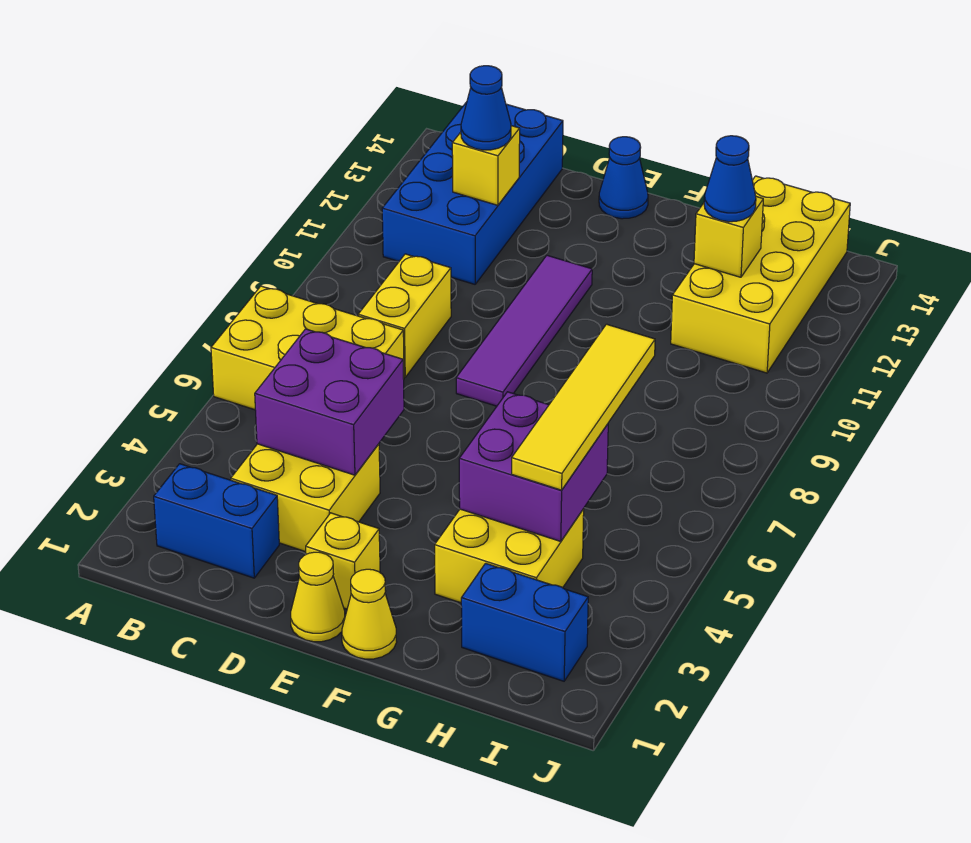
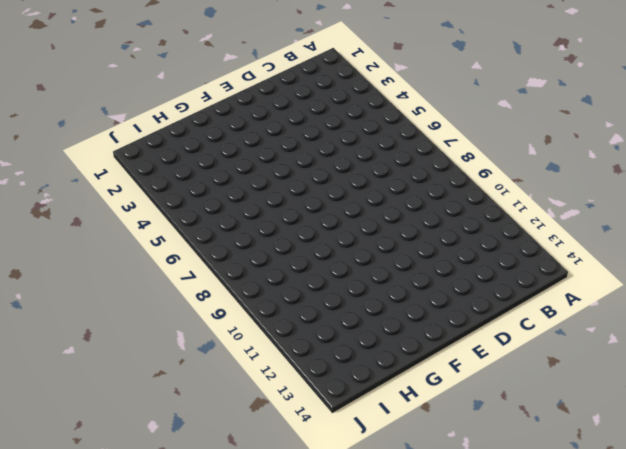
none -> yellow brick A6:C7 level 1
none -> blue brick B2:C2 level 1
none -> blue brick B11:C14 level 1

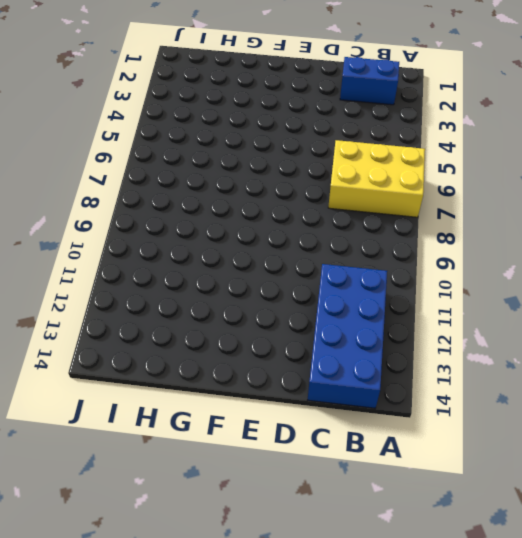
none -> yellow brick C3:D4 level 1
none -> yellow brick C8:C9 level 1
none -> yellow cone E1 level 1

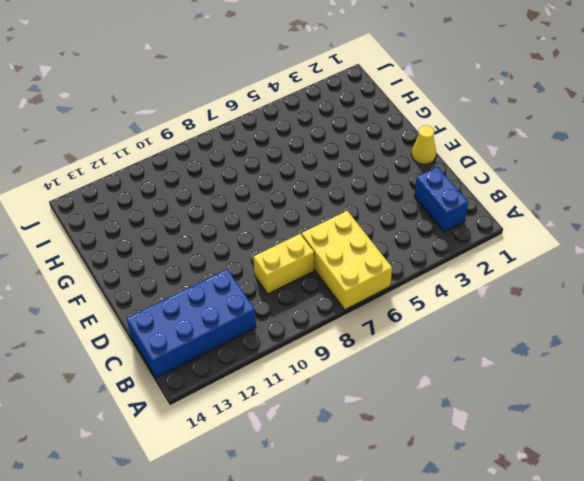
none -> yellow brick C3:D4 level 1
none -> yellow brick E2 level 1
none -> purple tile E8:E11 level 1

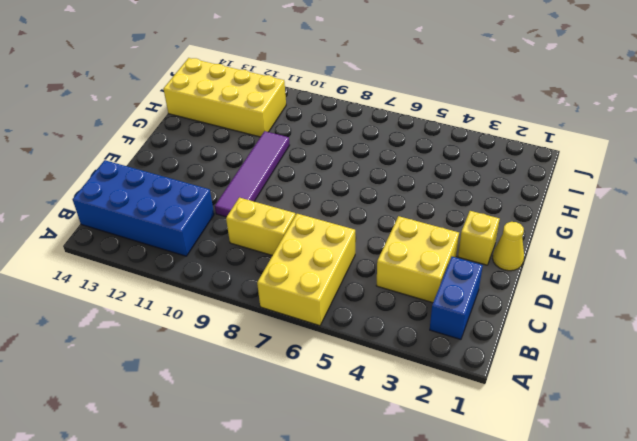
purple tile D10:G10 level 1 -> purple tile E8:E11 level 1
none -> blue cone E14 level 1
none -> yellow cone F1 level 1
none -> yellow brick G3:H4 level 1

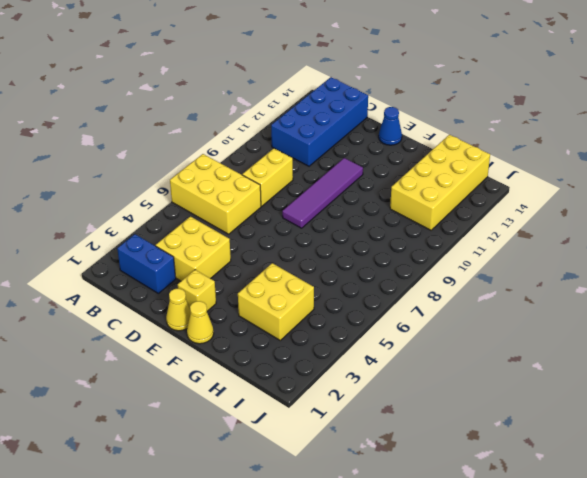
none -> blue brick H2:I2 level 1
none -> purple brick C4:D5 level 2
none -> yellow brick C12 level 2

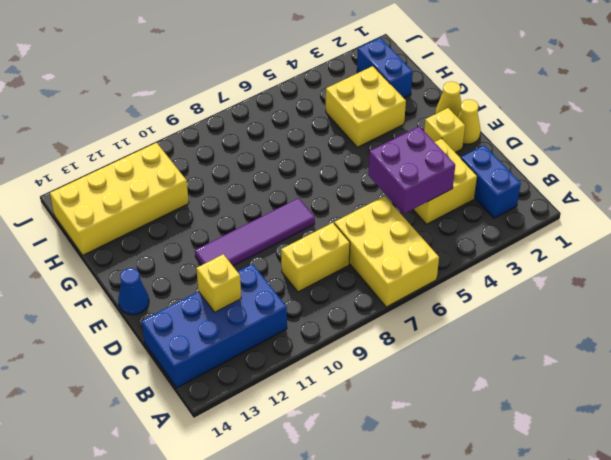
none -> purple brick G4:H5 level 2
none -> yellow brick H12 level 2
none -> blue cone C12 level 3

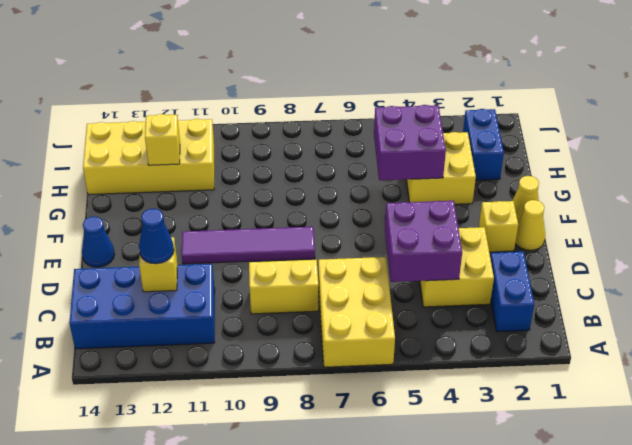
none -> yellow tile H4:H7 level 3
none -> blue cone H12 level 3

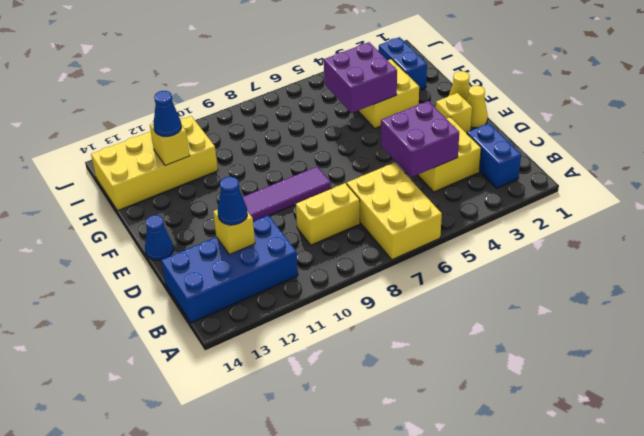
none -> yellow tile H4:H7 level 3

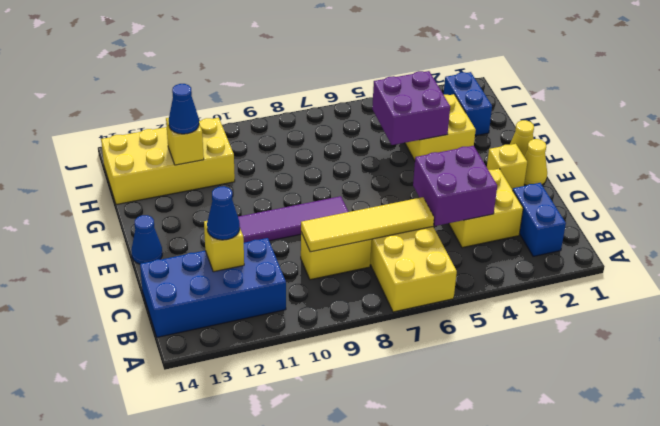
yellow tile C6:C9 level 2 -> yellow tile H4:H7 level 3

